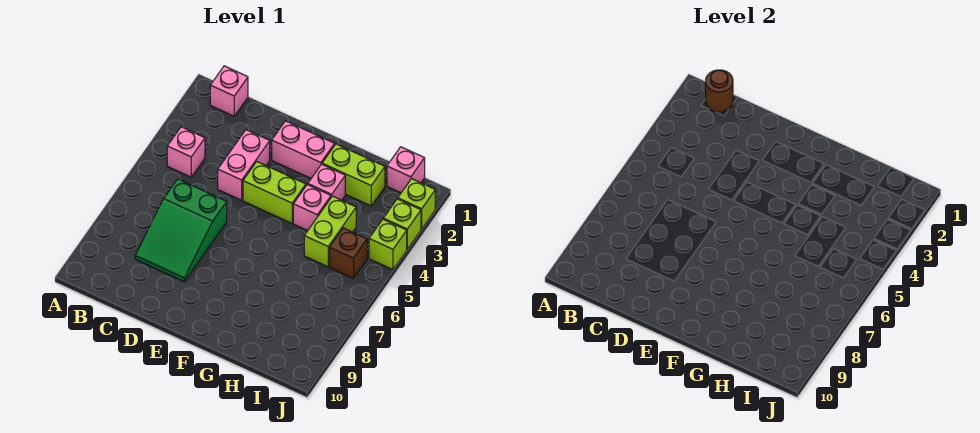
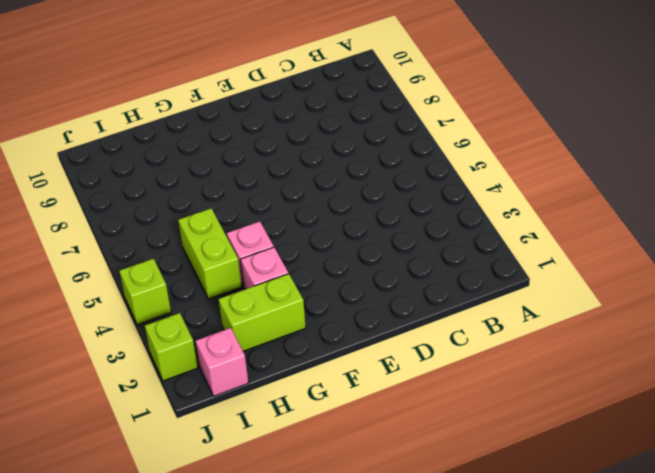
none -> pink brick B1 level 1
none -> pink brick B4 level 1
none -> green slope C6:D8 level 1 top 6

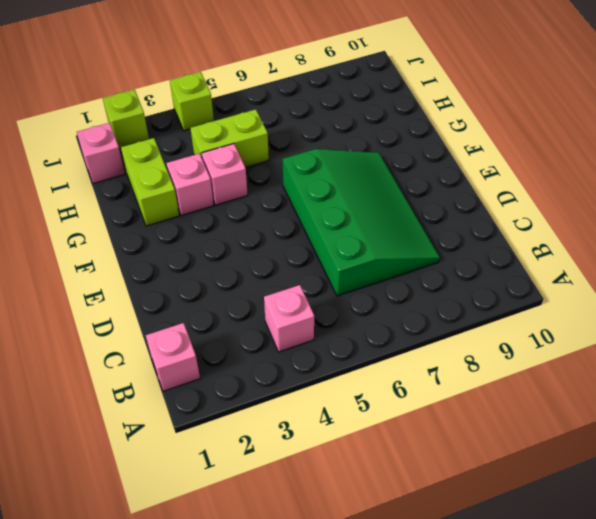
green slope C6:F8 level 1 top 6 -> green slope C6:D8 level 1 top 6
none -> pink brick D3:D4 level 1
none -> pink brick E2:F2 level 1
none -> lime brick E4:F4 level 1

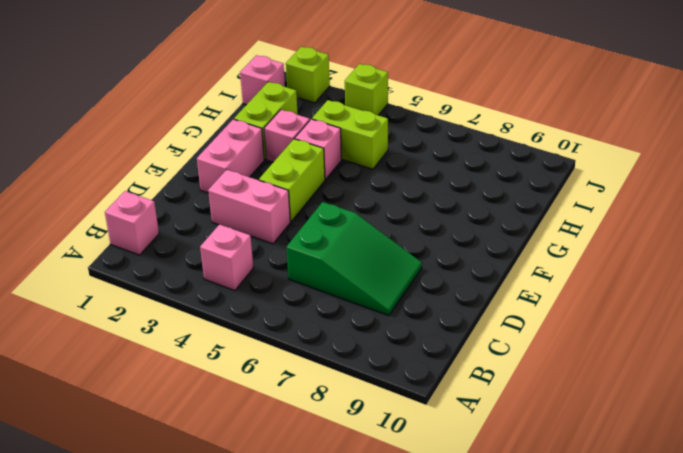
none -> brown brick I5 level 1
none -> lime brick J3 level 1
none -> brown round brick B1 level 2

